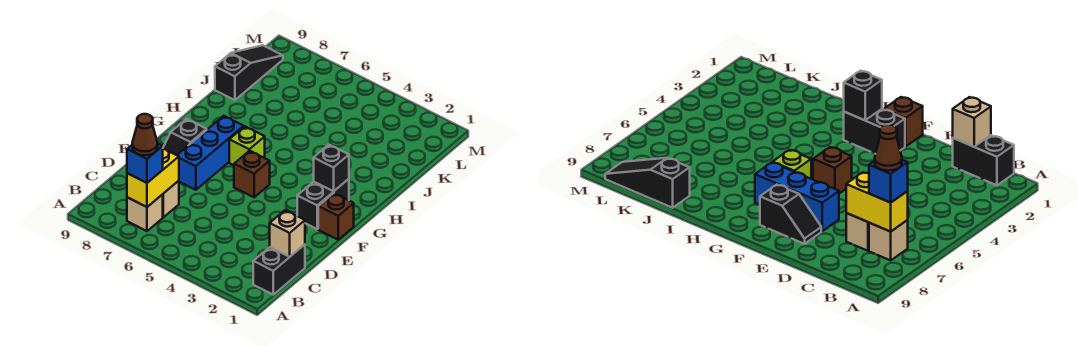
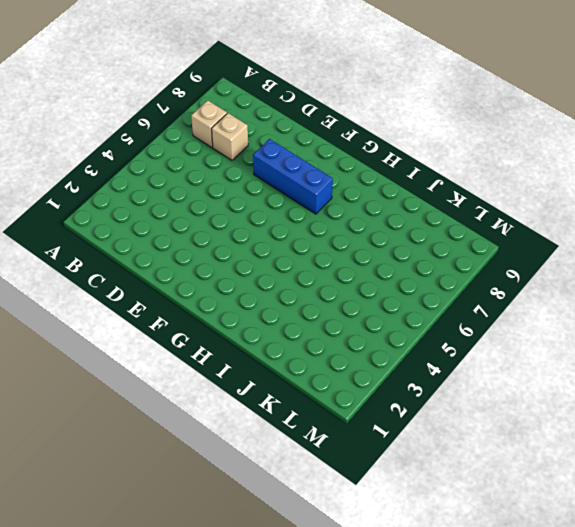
none -> black brick B1:C1 level 1
none -> black slope E8:F8 level 1 top F
none -> brown brick F1 level 1

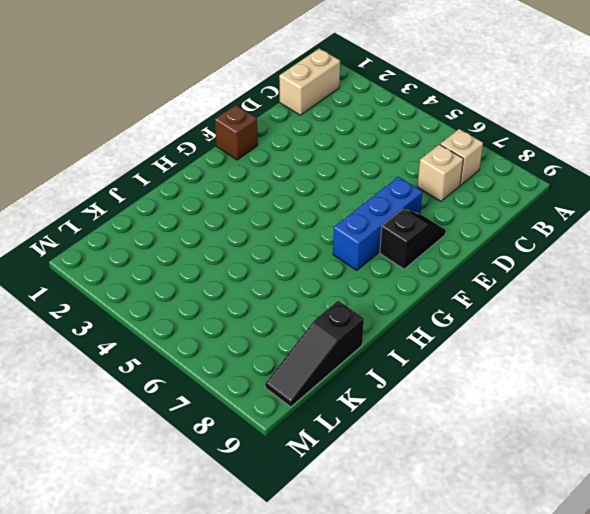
tan brick B1:C1 level 1 -> black brick B1:C1 level 1
none -> black brick F2:G2 level 1
none -> brown brick F5 level 1
none -> lime brick G6 level 1

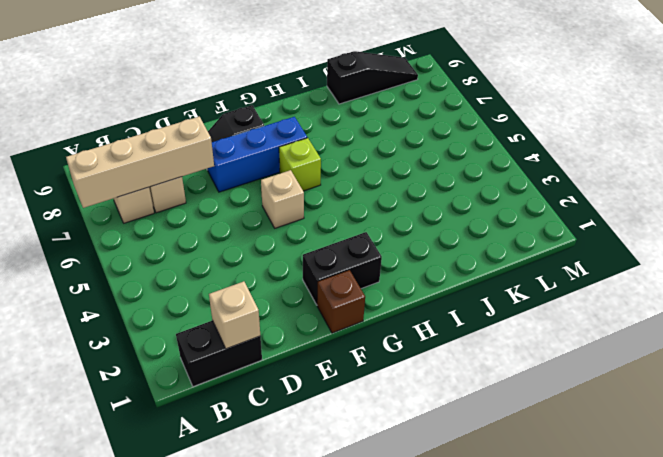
tan brick A7:D7 level 2 -> yellow brick B7:C7 level 2
tan brick F5 level 1 -> brown brick F5 level 1
none -> black brick G2 level 2
none -> blue brick B7 level 3
none -> brown cone B7 level 4

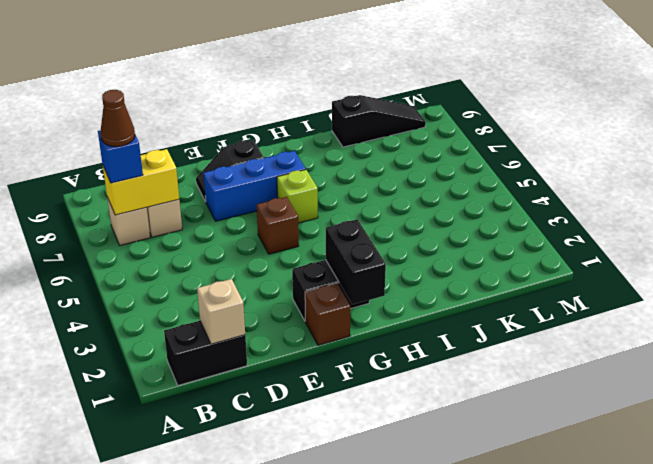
black brick G1:G2 level 2 -> black brick G2 level 2

